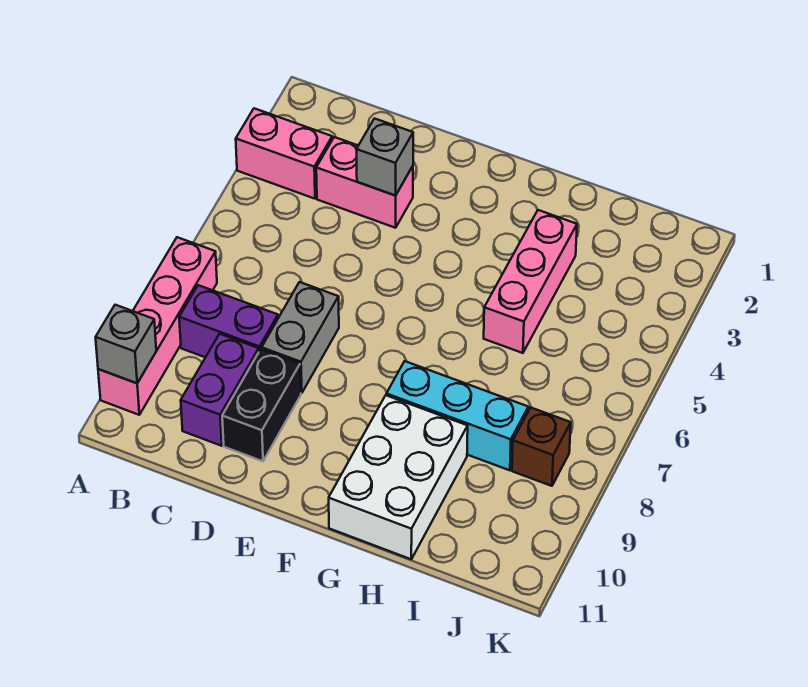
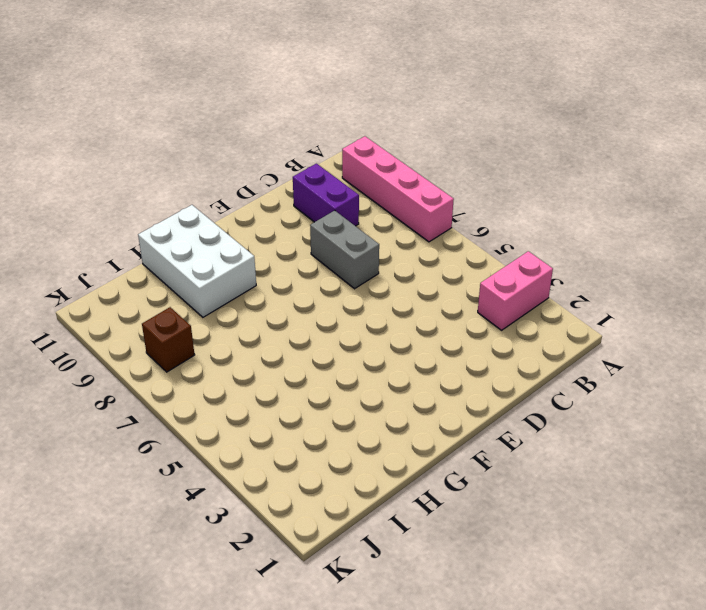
none -> purple brick B8:C8 level 1
none -> pink brick C3:D3 level 1
none -> black brick D9:D10 level 1

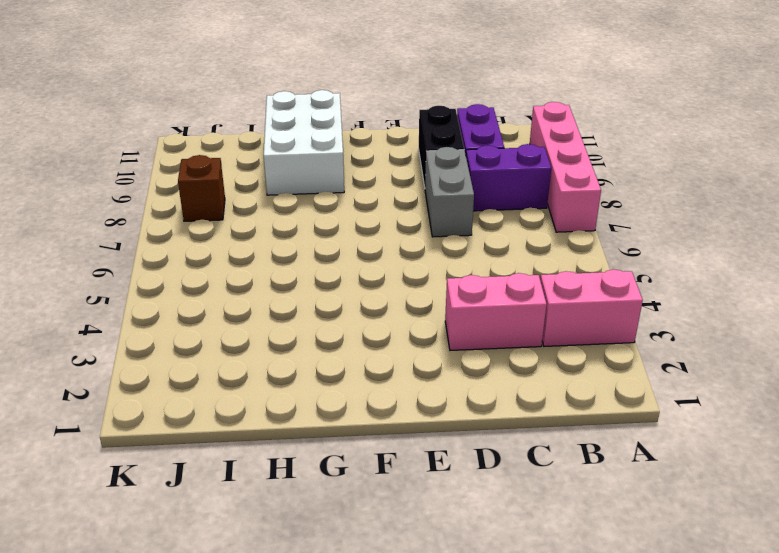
none -> cyan brick G8:I8 level 1
none -> pink brick H3:H5 level 1
none -> grey brick A10 level 2

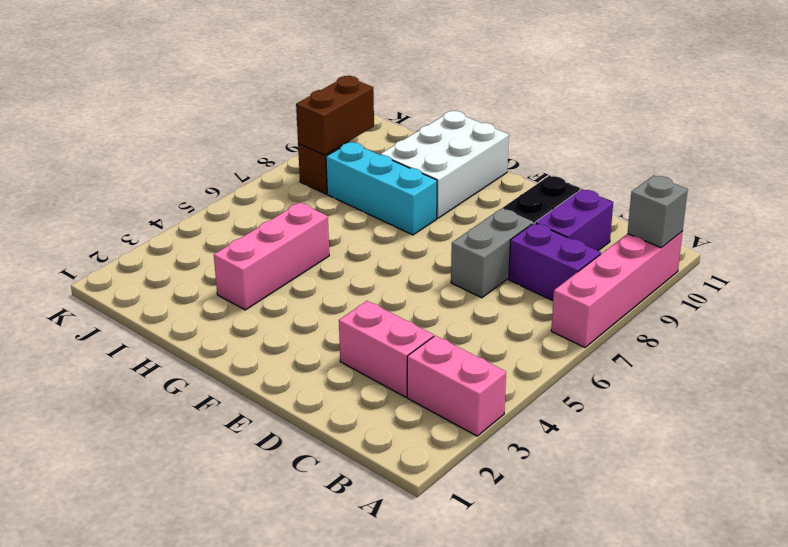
brown brick J8:J9 level 2 -> none
none -> grey brick D3 level 2

